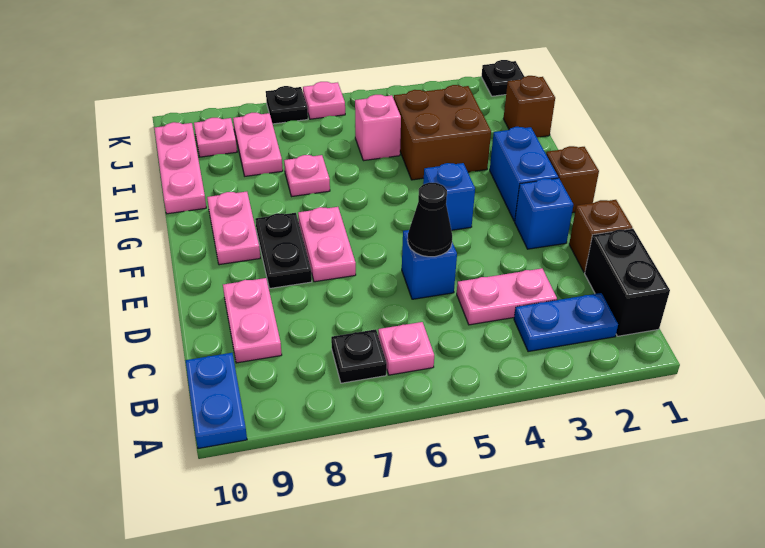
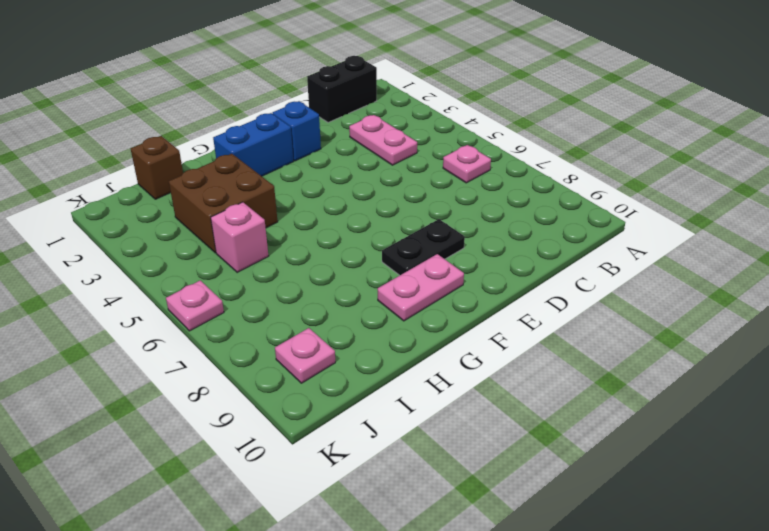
none -> blue plate A10:B10 level 1
none -> blue plate B2:B3 level 1
none -> black plate B7 level 1

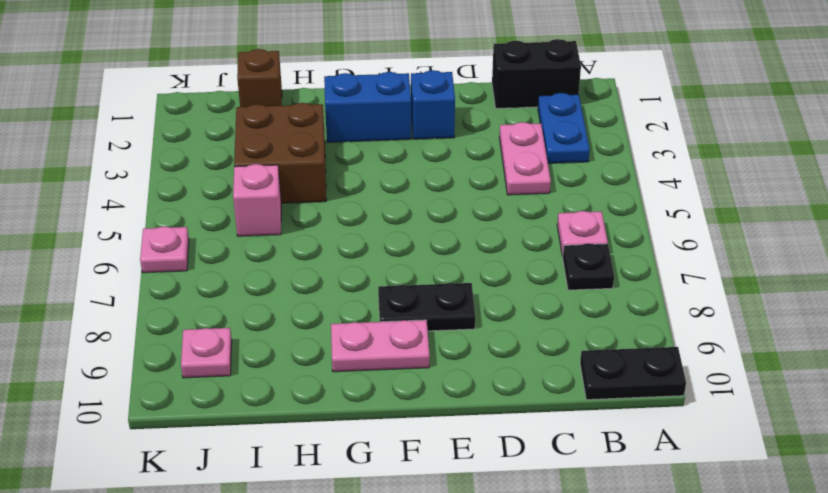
black plate A10:B10 level 1 -> blue plate A10:B10 level 1
none -> pink plate C9:D9 level 1
none -> brown brick D1 level 1
none -> blue brick D5 level 1

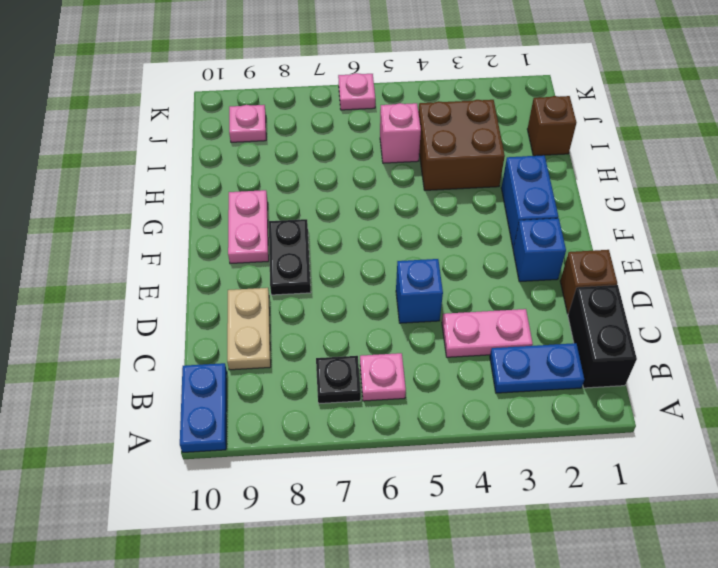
tan plate C9:D9 level 1 -> pink plate C9:D9 level 1
none -> pink plate E7:F7 level 1
none -> brown brick F1 level 1
none -> blue brick F4 level 1

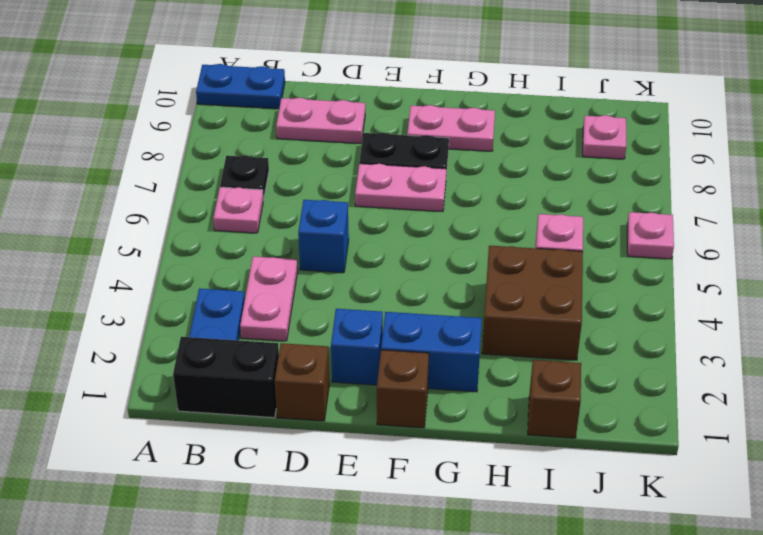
none -> blue brick F4 level 1
none -> pink plate H7 level 1
none -> pink plate H10:J10 level 1

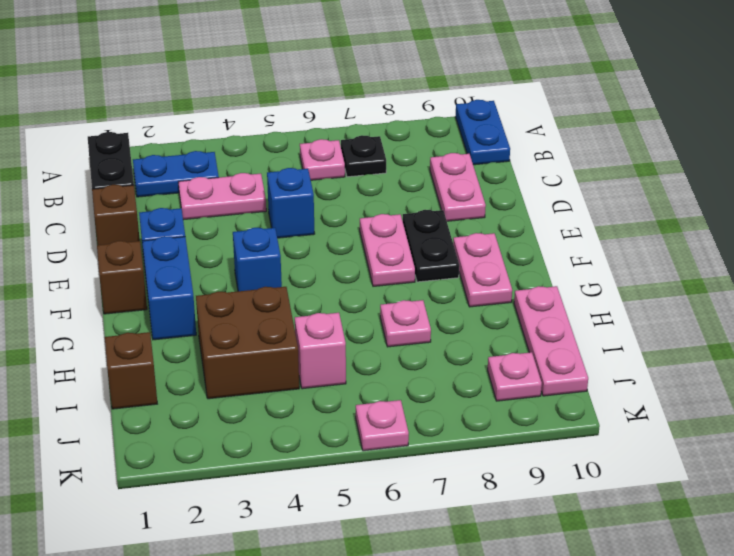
none -> pink plate I8:J8 level 1
none -> black plate K1 level 1
none -> black plate K7 level 1

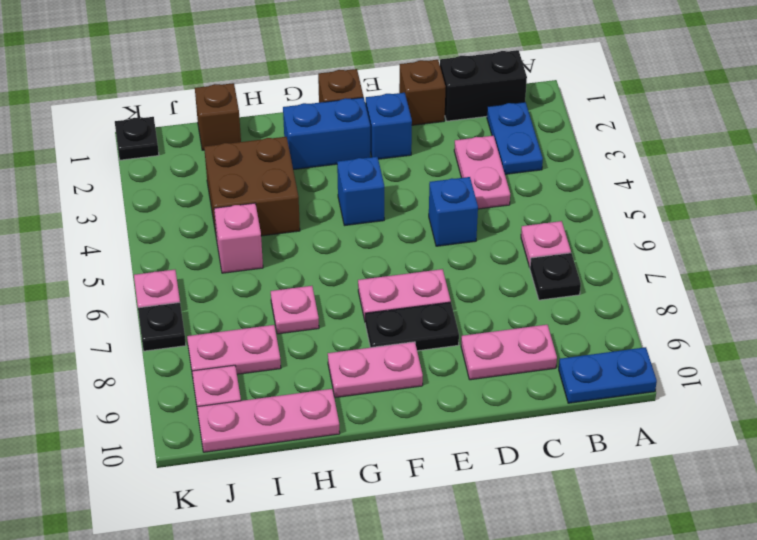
none -> black cone D5 level 2

